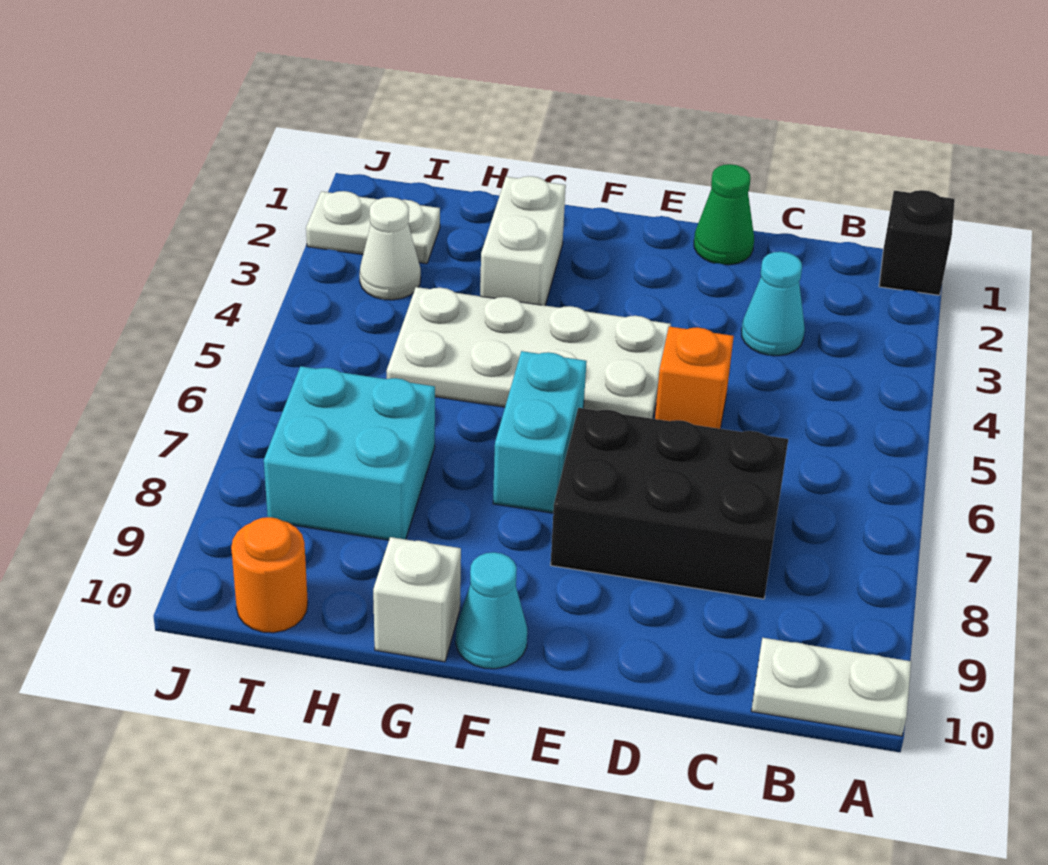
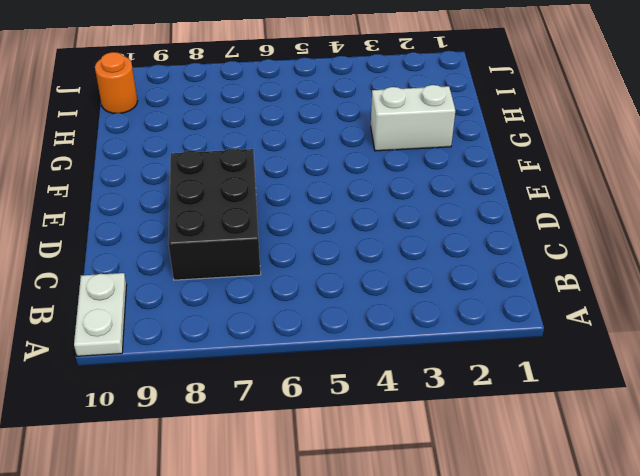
none -> black brick A1 level 1
none -> cyan cone C3 level 1
none -> green cone D1 level 1

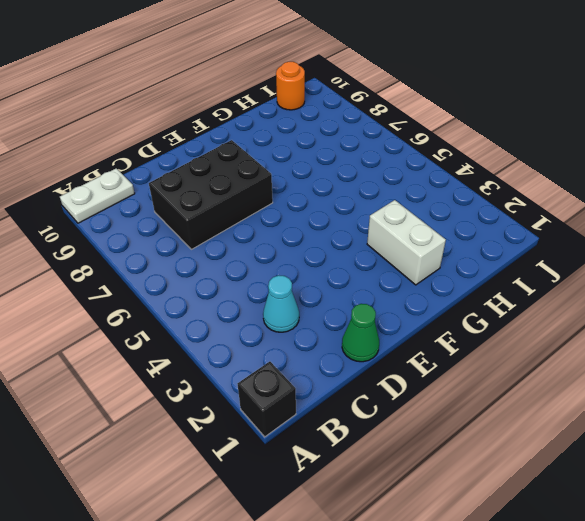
none -> orange brick D5 level 1
none -> white plate E4:H5 level 1
none -> cyan brick F6:F7 level 1

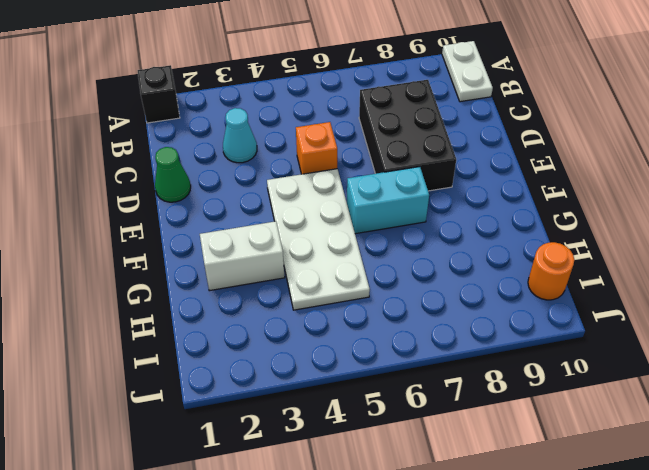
none -> cyan cone F10 level 1
none -> white brick G10 level 1
none -> cyan brick H7:I8 level 1

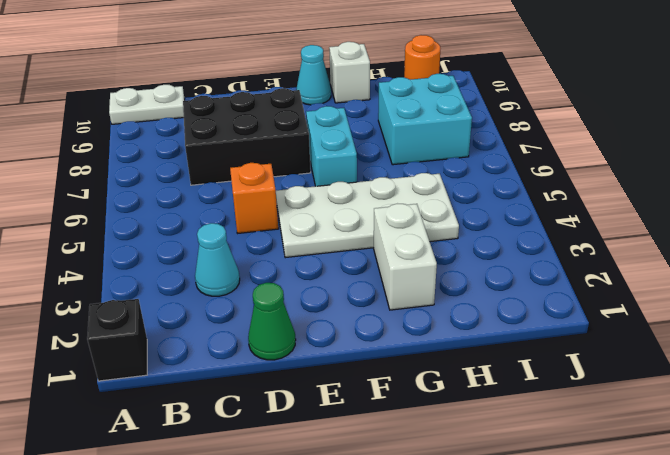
none -> white plate I2:J2 level 1
none -> white cone I3 level 1

